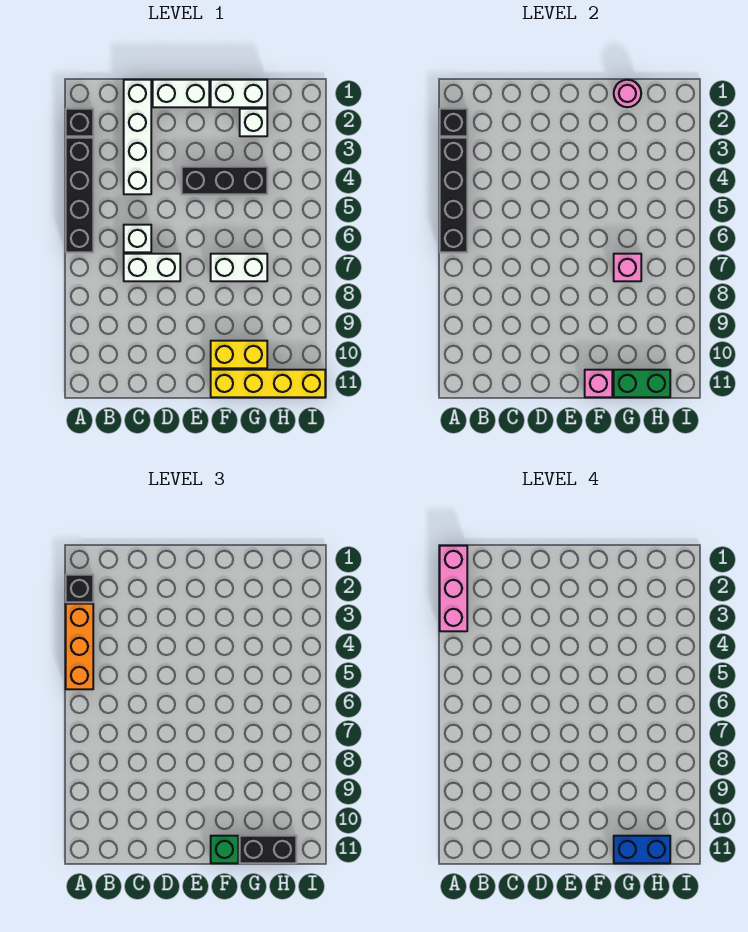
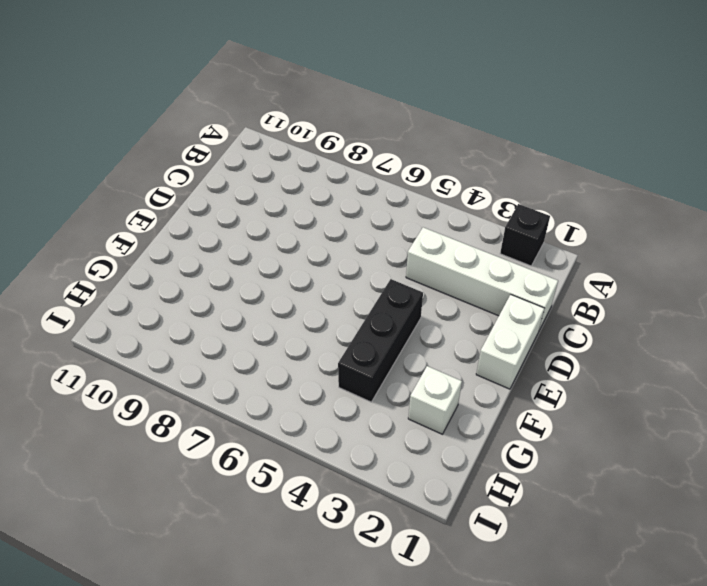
none -> black brick A3:A6 level 1
none -> white brick C6 level 1
none -> white brick C7:D7 level 1

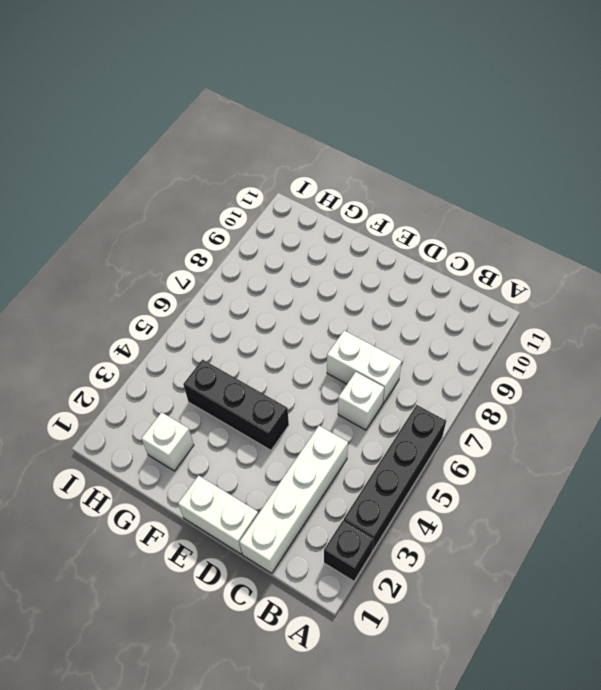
none -> white brick F1:G1 level 1
none -> white brick F7:G7 level 1
none -> yellow brick F10:G10 level 1

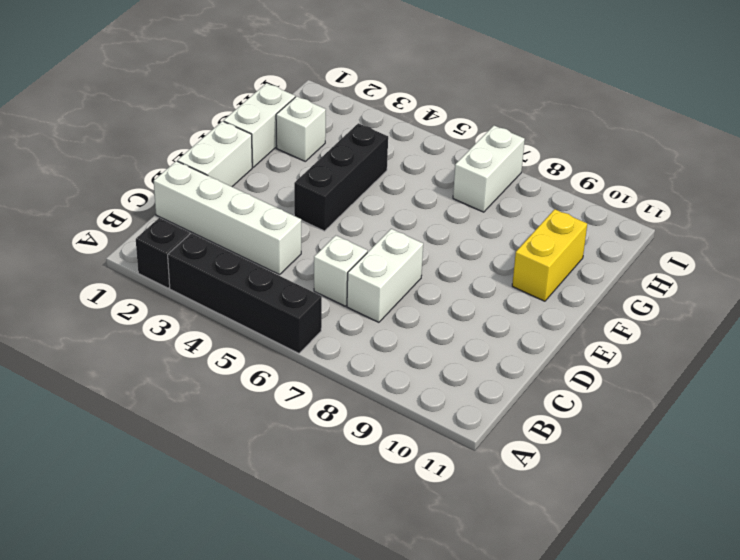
white brick H7:I7 level 1 -> white brick F7:G7 level 1
none -> yellow brick F11:I11 level 1
none -> black brick A2 level 2
none -> black brick A3:A6 level 2

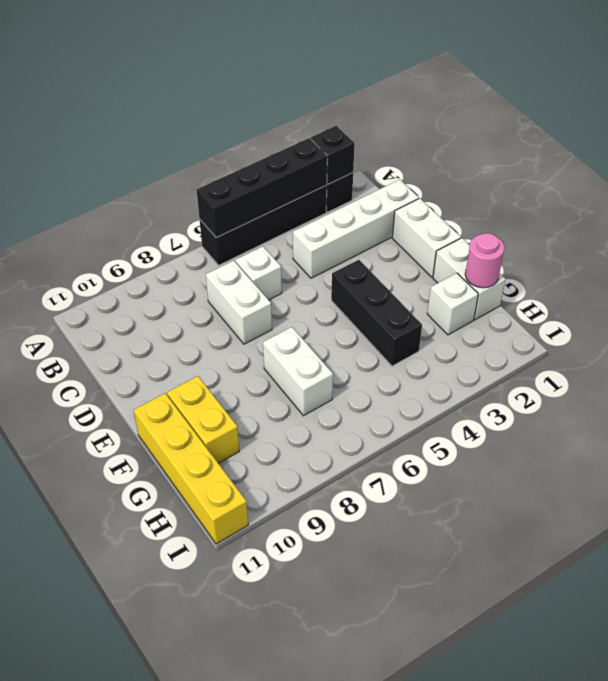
none -> pink brick F11 level 2
none -> pink brick G7 level 2
none -> green brick G11:H11 level 2

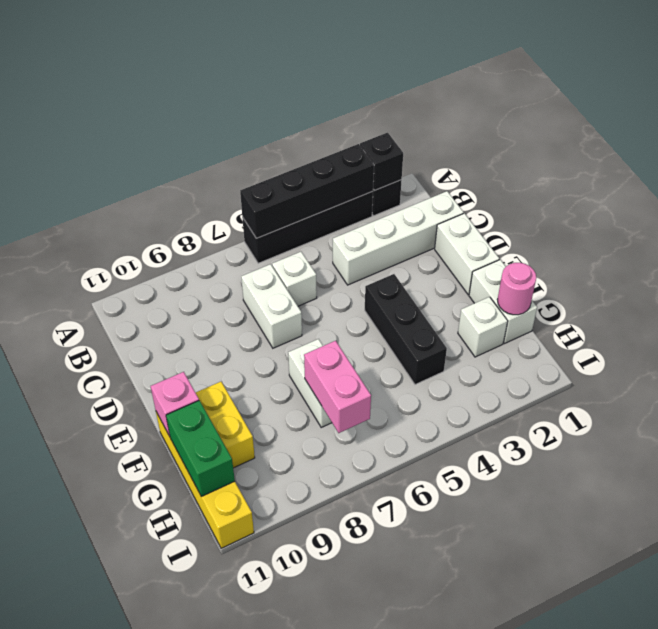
pink brick G7:H7 level 2 -> pink brick G7 level 2
none -> black brick A2 level 3
none -> orange brick A3:A5 level 3
none -> green brick F11 level 3

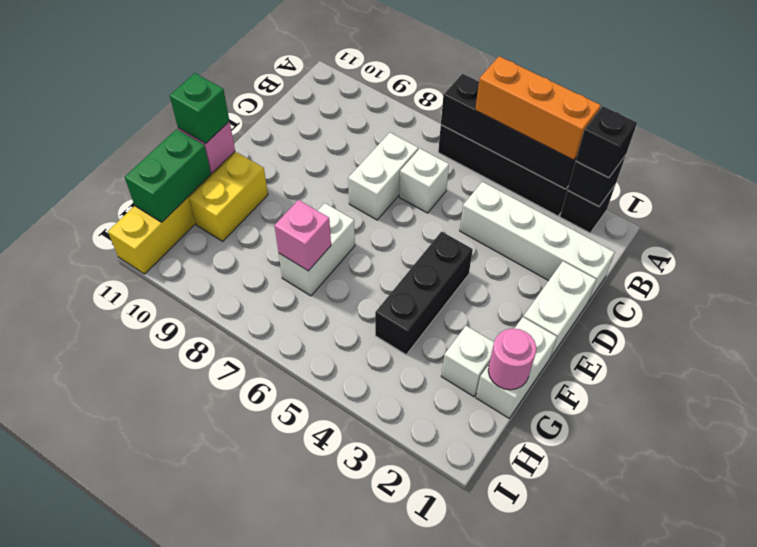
none -> black brick G11:H11 level 3
none -> pink brick A1:A3 level 4
none -> blue brick G11:H11 level 4

